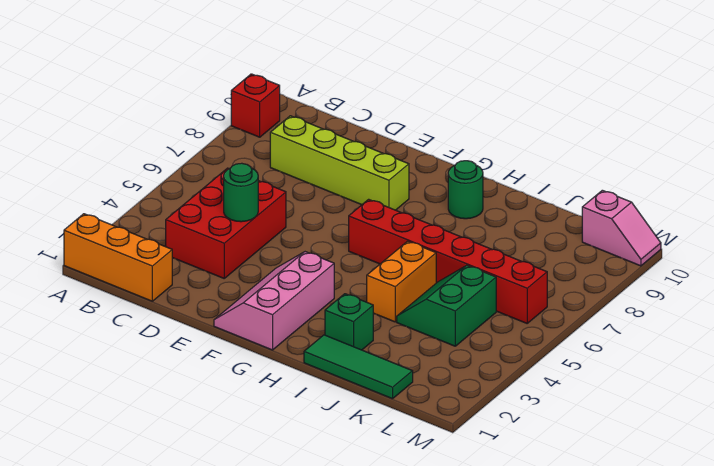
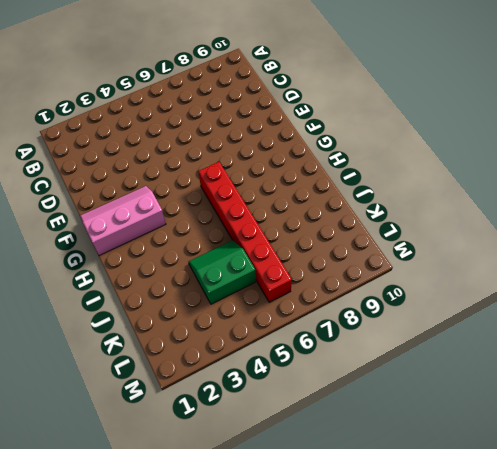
none -> orange brick A1:C1 level 1
none -> red brick A9 level 1
none -> red brick C3:D5 level 1

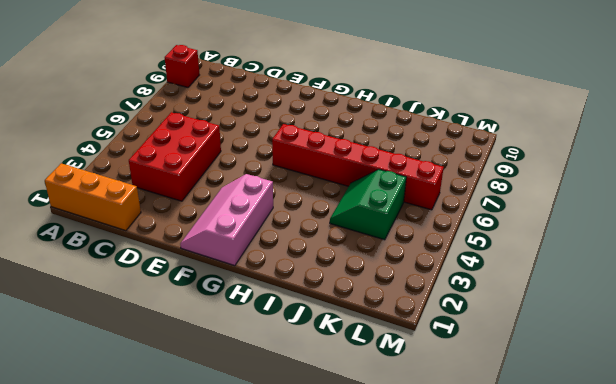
none -> lime brick C8:F8 level 1
none -> green round brick H9 level 1
none -> green tile I1:K1 level 1

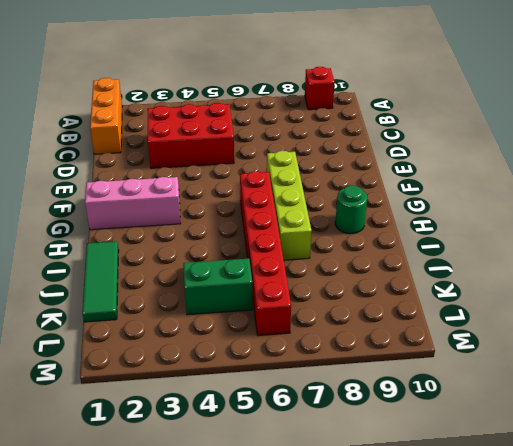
lime brick F7:I7 level 1 -> lime brick C8:F8 level 1
none -> green brick I2 level 1
none -> orange brick I4:I5 level 1
none -> pink slope L10:M10 level 1 top L

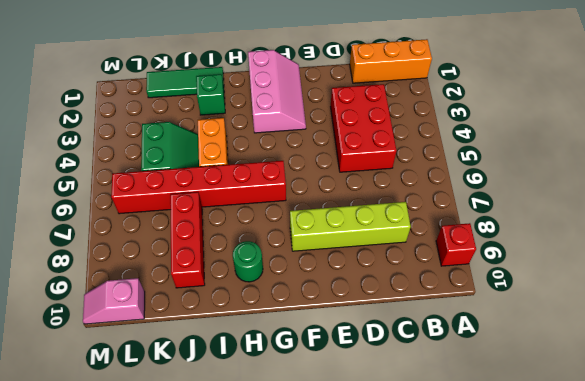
red brick J7:J9 level 1 -> none
none -> green round brick D4 level 2

